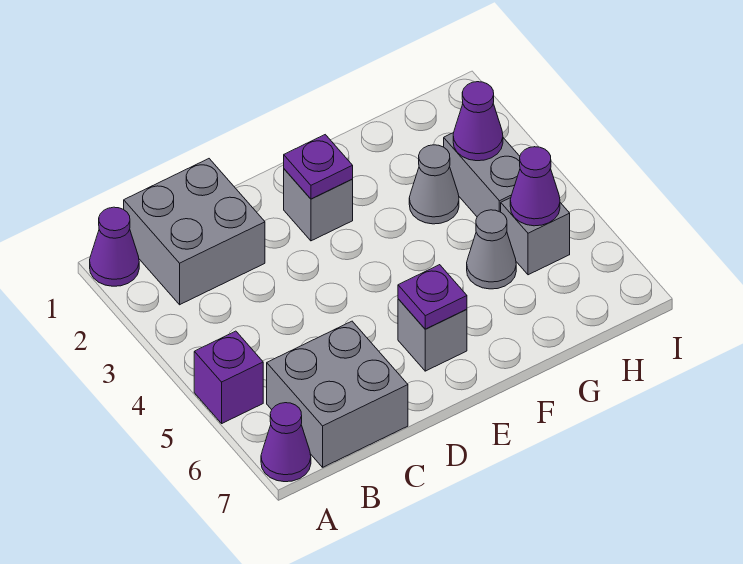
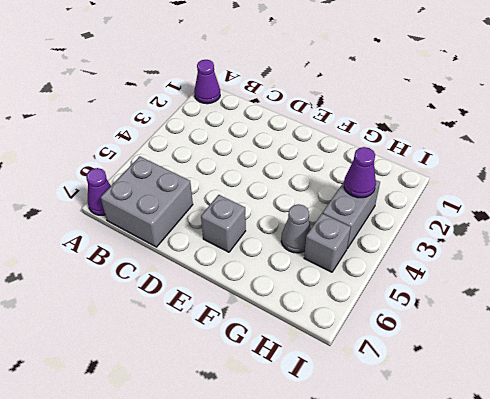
none -> purple brick A5 level 1
none -> grey brick B1:C2 level 1
none -> grey brick E2 level 1

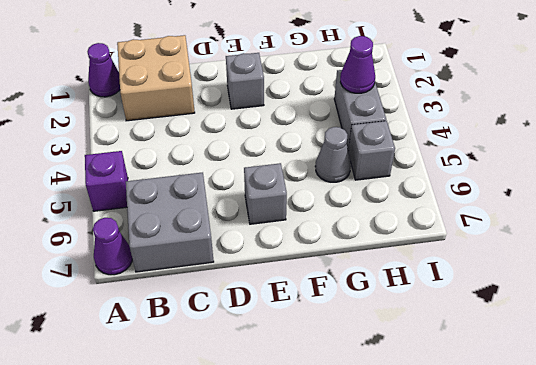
tan brick B1:C2 level 1 -> grey brick B1:C2 level 1
none -> grey cone G3 level 1
none -> purple plate E2 level 2
none -> purple plate E6 level 2

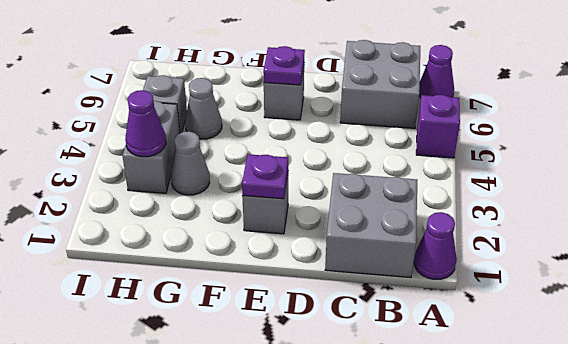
none -> purple cone H5 level 2

